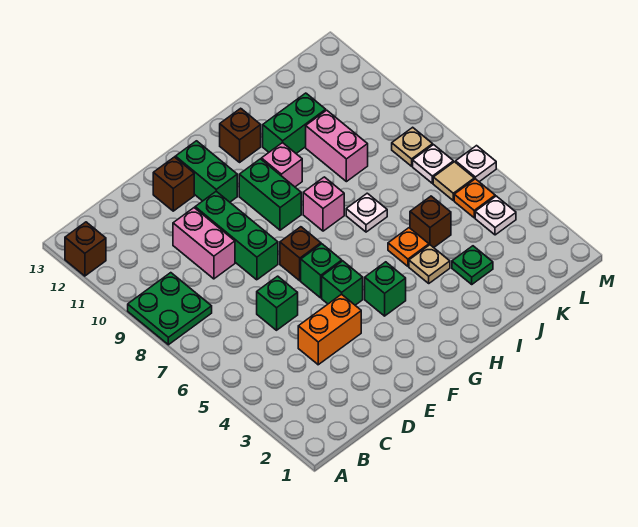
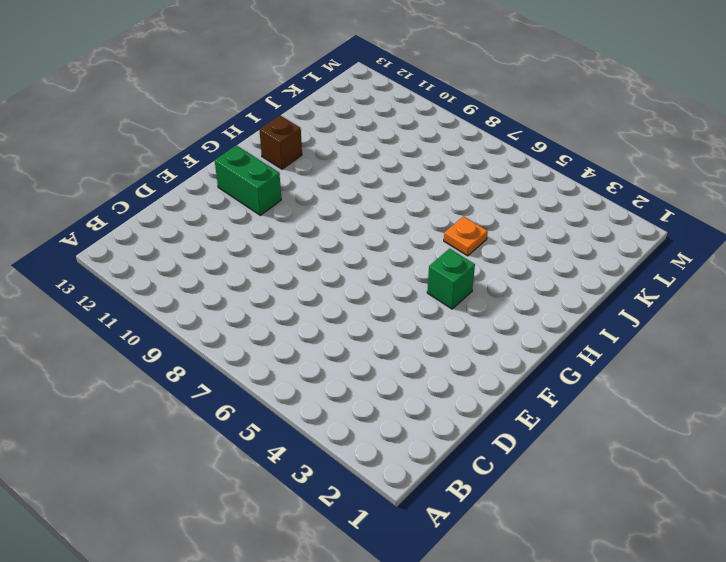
none -> green plate A8:B9 level 1
none -> brown brick A12 level 1
none -> orange brick D4:E4 level 1

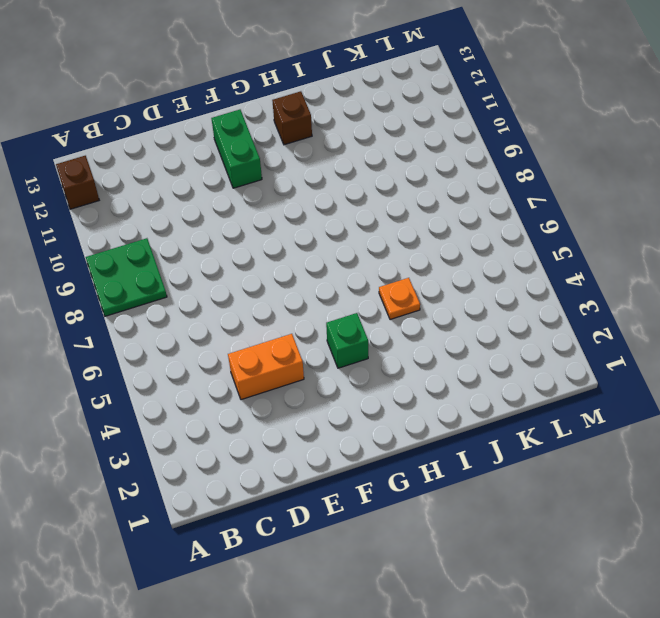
none -> green brick D6 level 1
none -> pink brick D9:D10 level 1
none -> green brick E8:E10 level 1

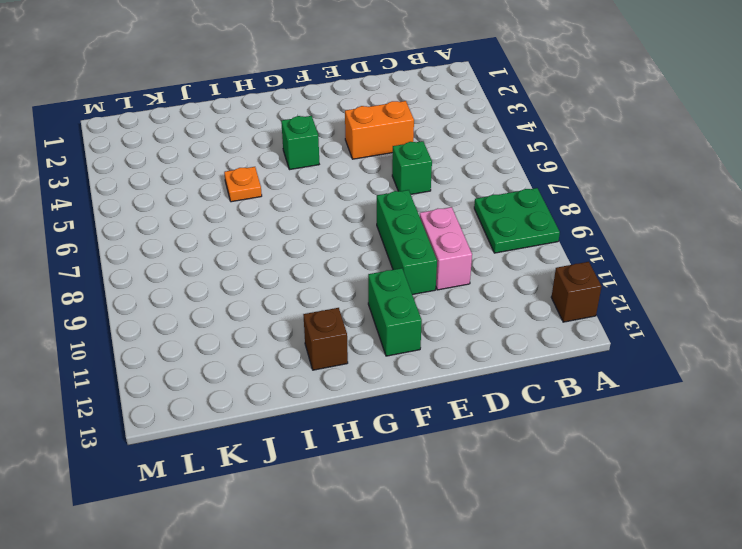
none -> brown brick E12 level 1
none -> green brick F5 level 1
none -> green brick F6 level 1

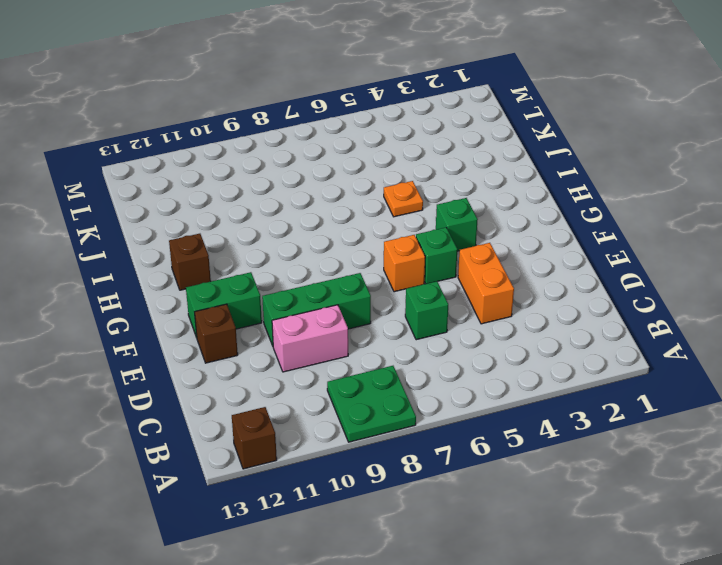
orange brick F6 level 1 -> green brick F6 level 1
none -> brown brick F7 level 1
none -> green brick G9:G10 level 1
none -> pink brick H8 level 1

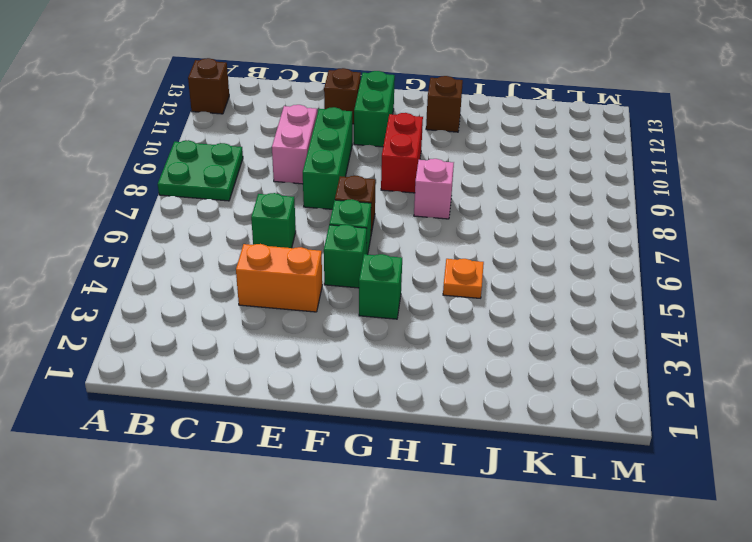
red brick G9:G10 level 1 -> green brick G9:G10 level 1
none -> pink brick H10 level 1
none -> tan plate I4 level 1
none -> white plate I7 level 1

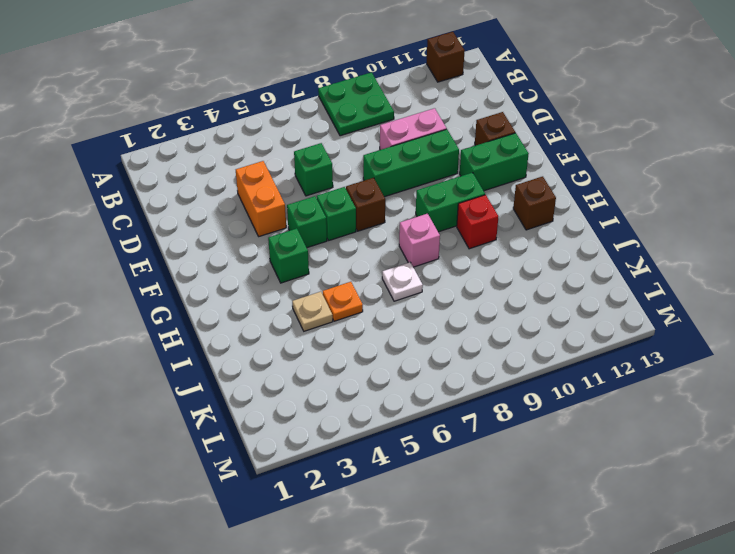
red brick H10 level 1 -> pink brick H10 level 1
none -> green brick I11:J11 level 1
none -> green plate J3 level 1
none -> brown brick J5 level 1

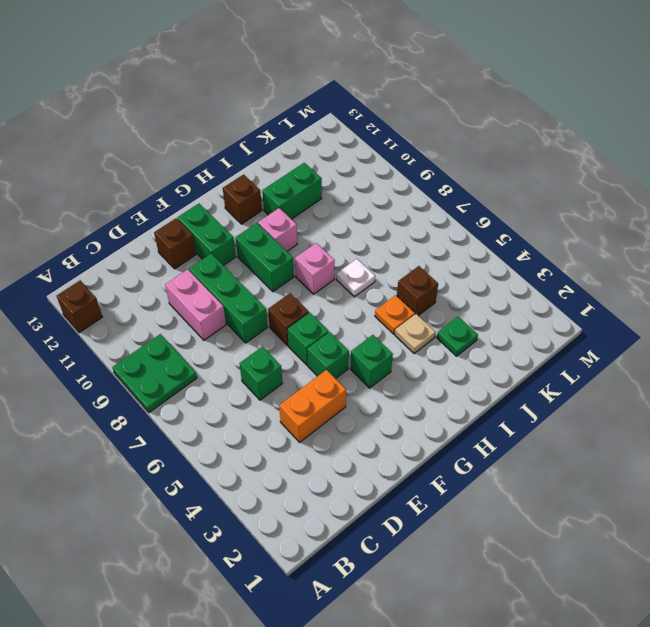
none -> pink brick J9:J10 level 1
none -> white plate L4 level 1
none -> orange plate L5 level 1

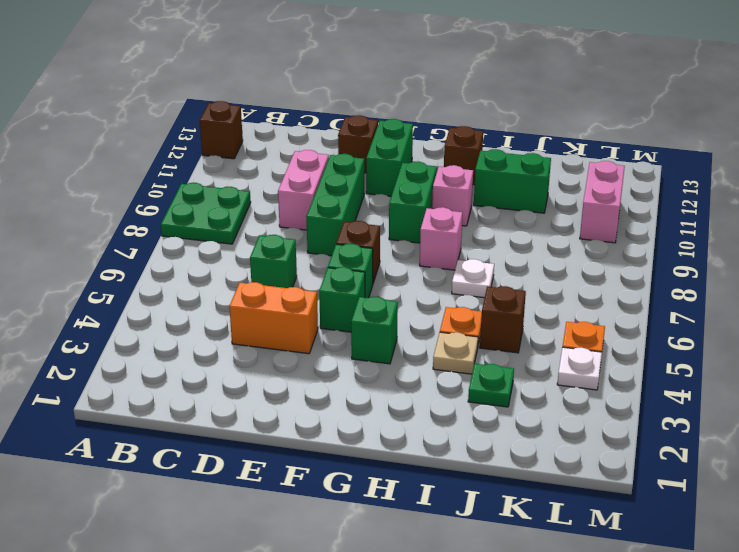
pink brick L10:L11 level 1 -> pink brick J9:J10 level 1
none -> tan tile L6 level 1
none -> white plate L7 level 1
none -> tan plate L8 level 1

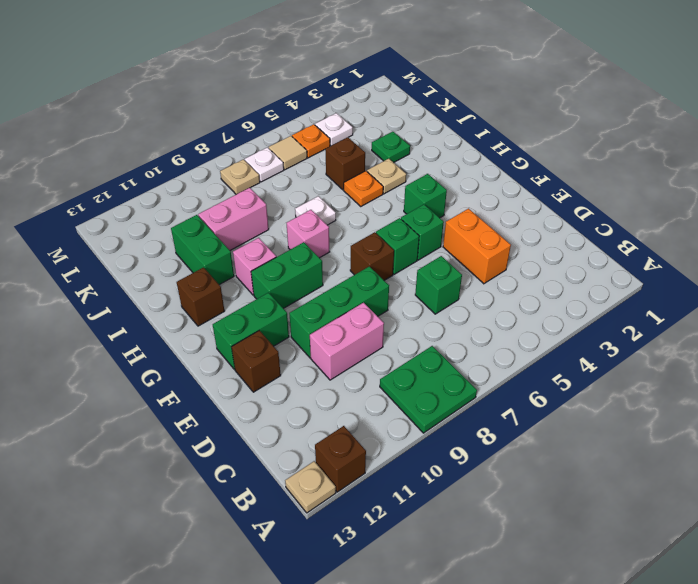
tan plate A13 level 1 -> none
none -> white plate M6 level 1

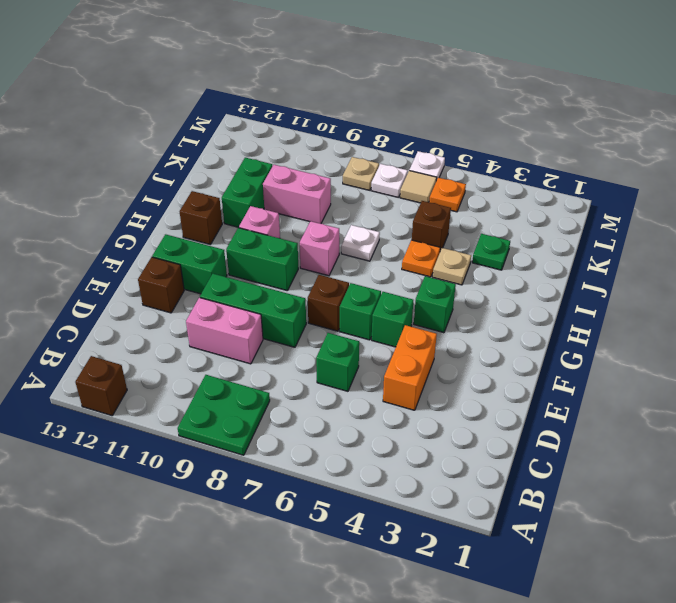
none -> white plate L4 level 1

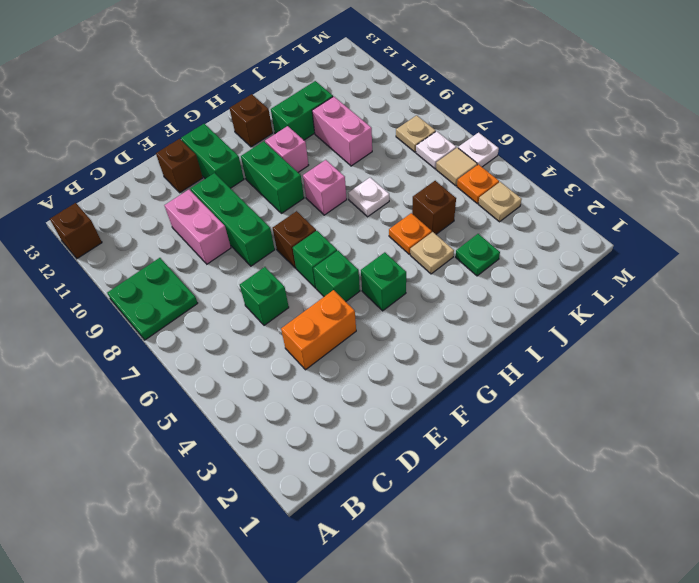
tan plate L4 level 1 -> white plate L4 level 1

